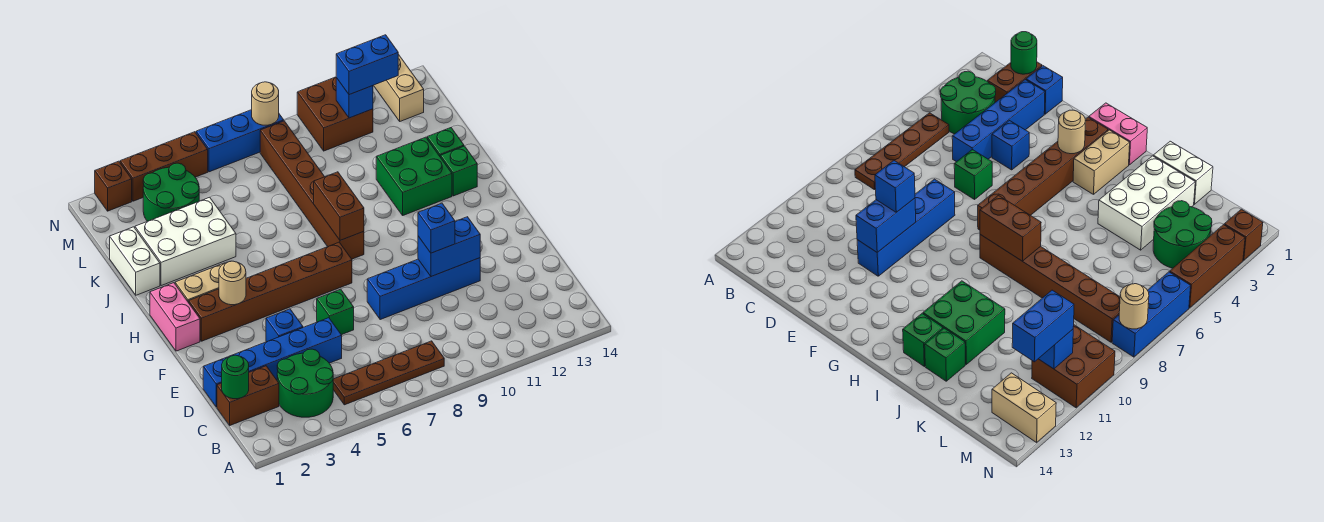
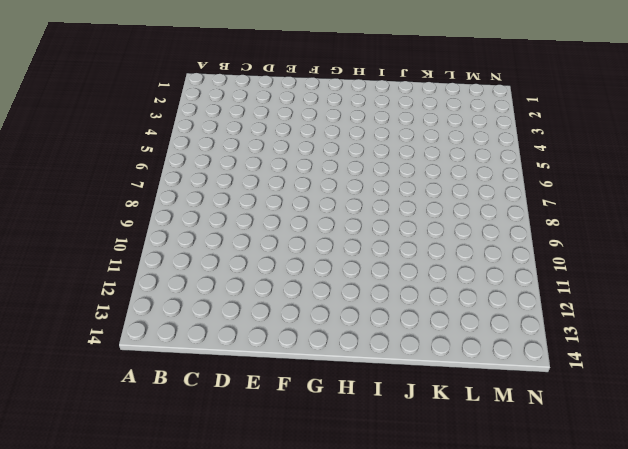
none -> green round brick B3:C4 level 1
none -> brown plate B5:B8 level 1
none -> brown brick C1:C2 level 1
none -> blue brick D1 level 1

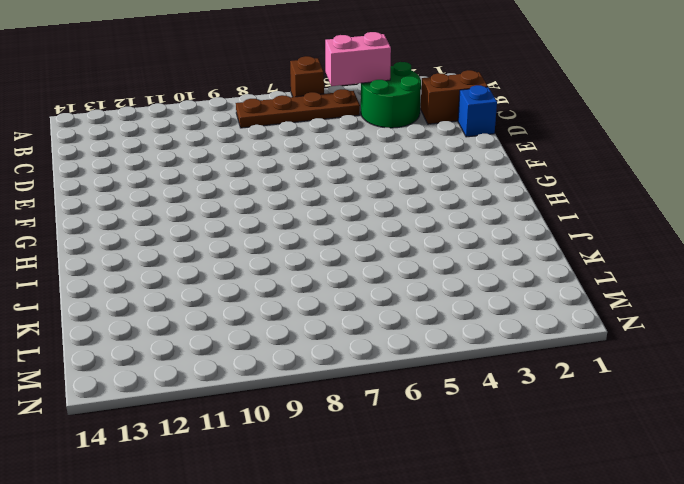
brown brick A6 level 1 -> brown brick N2 level 1
pink brick B4:B5 level 2 -> pink brick G1:H1 level 1
none -> blue brick D2:D5 level 1
none -> blue brick E4 level 1
none -> green brick E6 level 1
none -> blue brick E8:E11 level 1

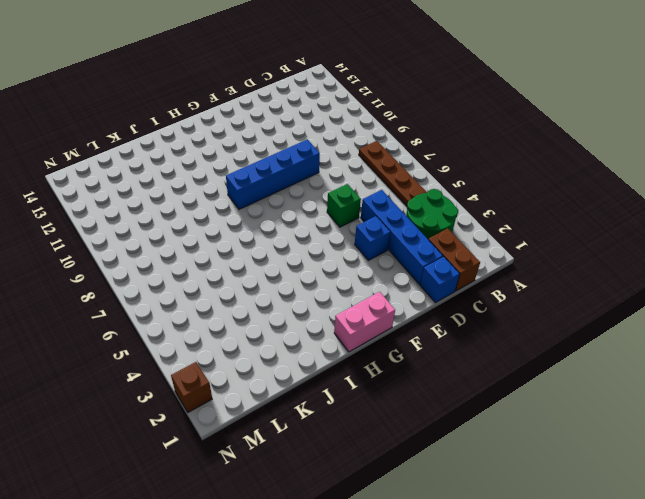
blue brick E9:H9 level 1 -> blue brick E8:E11 level 1
none -> brown brick G2:G7 level 1
none -> tan brick H2:H3 level 1
none -> brown brick H8:M8 level 1
none -> green brick I11:J12 level 1

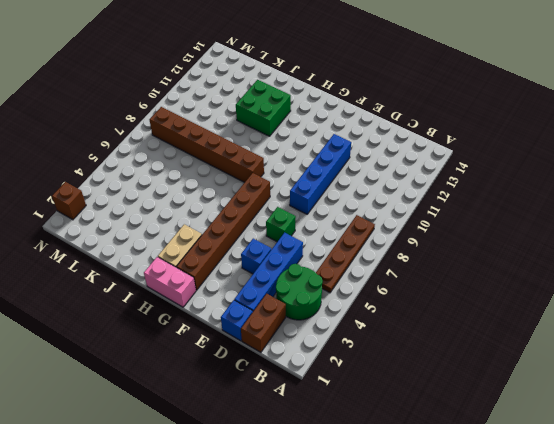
none -> green brick I13 level 1
none -> white brick J1:K1 level 1
none -> white brick J2:K4 level 1
none -> green brick J13 level 1

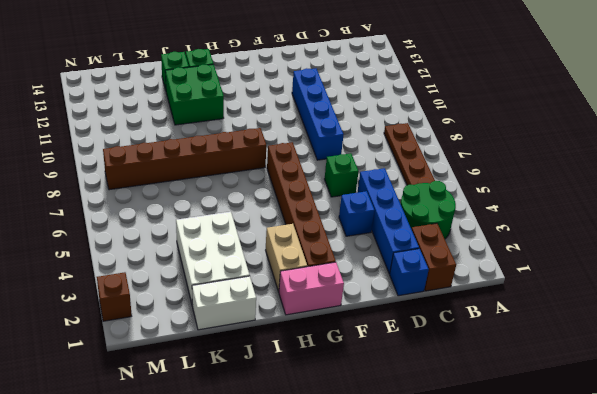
none -> green round brick L3:M4 level 1
none -> brown brick M10:N11 level 1
none -> tan brick M13:N13 level 1
none -> brown brick N3:N5 level 1

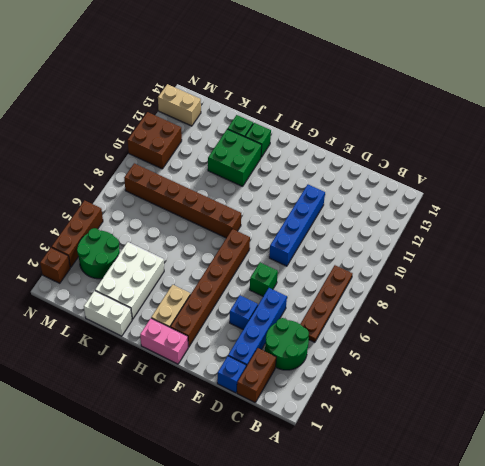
none -> blue brick N6:N8 level 1
none -> green round brick C1 level 2
none -> blue brick E10:E11 level 2
none -> tan round brick G3 level 2

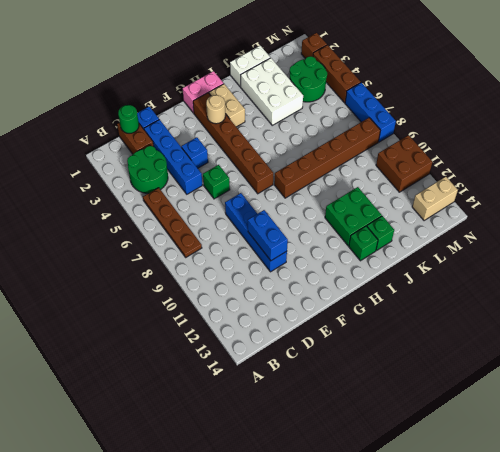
none -> brown brick H8:I8 level 2
none -> blue brick M11 level 2
none -> tan round brick N8 level 2
none -> blue brick E10 level 3

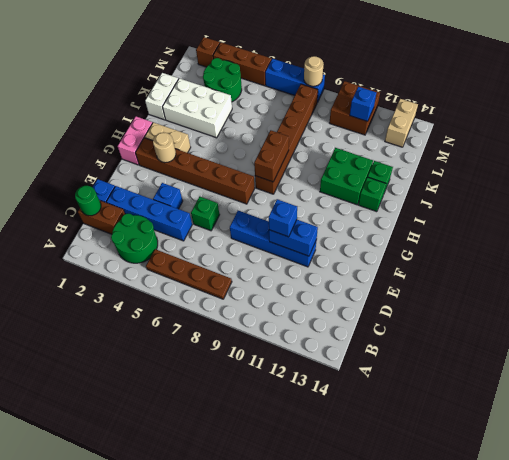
none -> blue brick M11:M12 level 3

